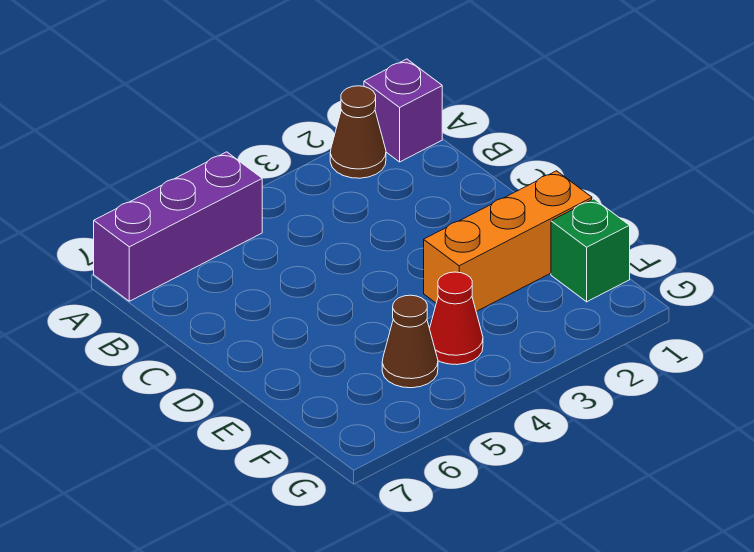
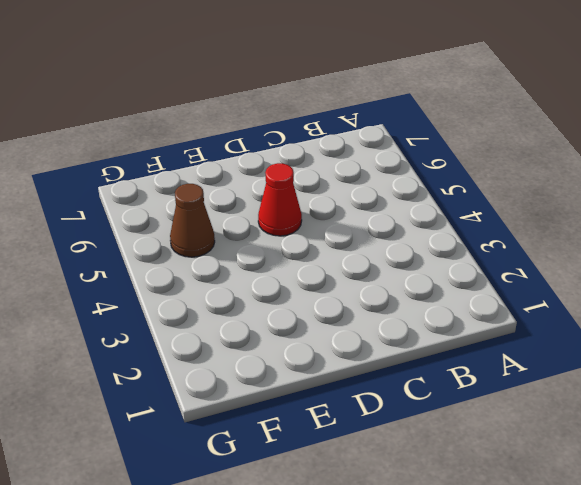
red cone D5 level 1 -> red cone F4 level 1
none -> purple brick A1 level 1
none -> brown cone A2 level 1

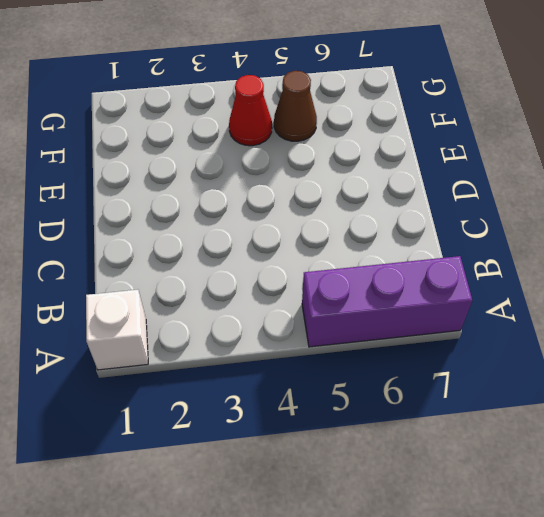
white brick A1 level 1 -> purple brick A1 level 1
none -> brown cone A2 level 1
none -> orange brick E1:E3 level 1

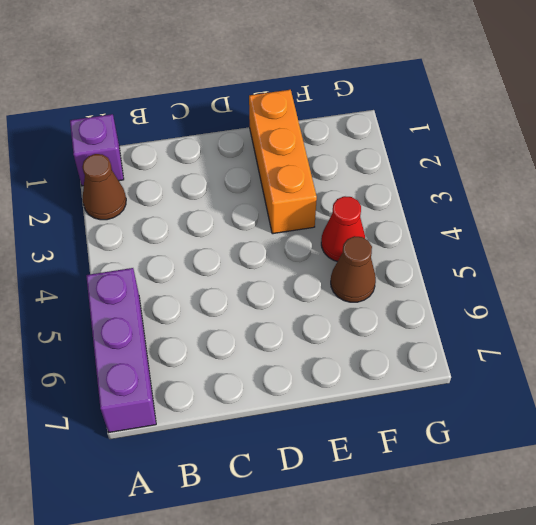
none -> green brick F1 level 1

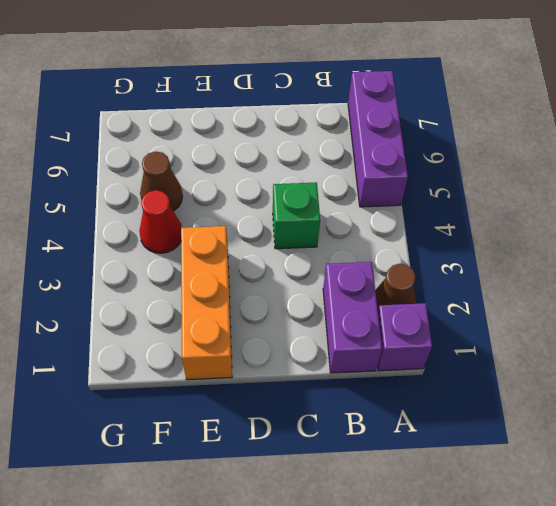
purple brick B1:B2 level 1 -> none
green brick C4 level 1 -> green brick F1 level 1

